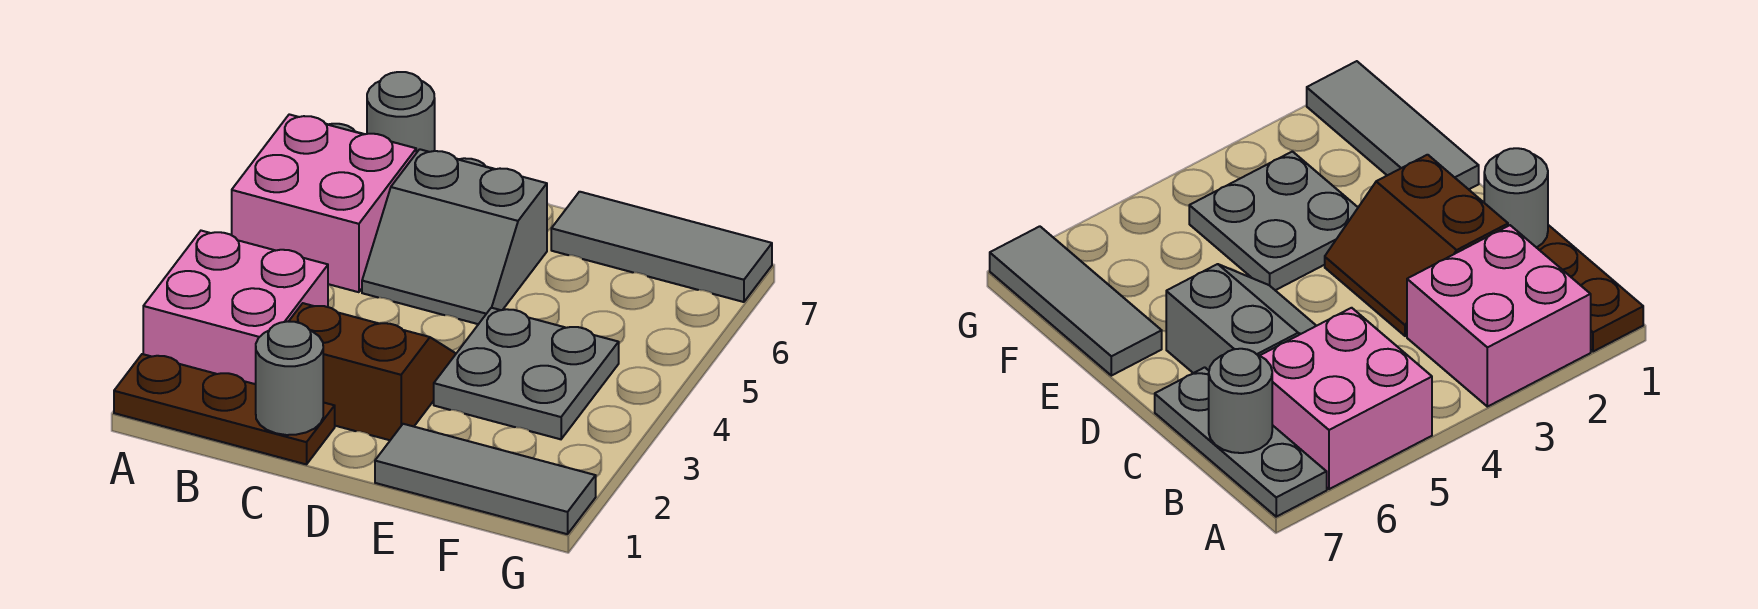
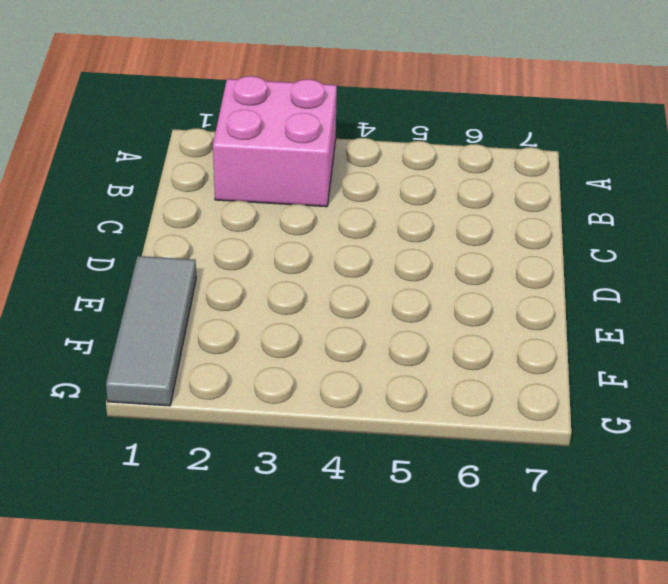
none -> brown plate A1:C1 level 1
none -> pink brick A5:B6 level 1

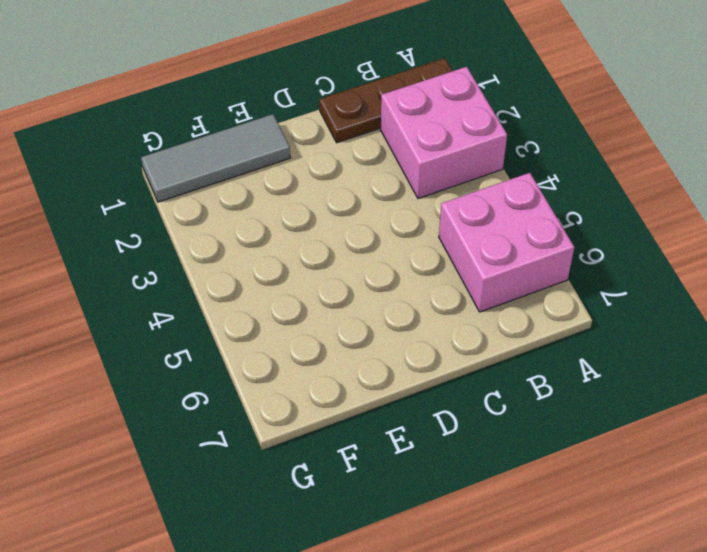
none -> grey plate A7:C7 level 1
none -> brown slope C2:D3 level 1 top 2

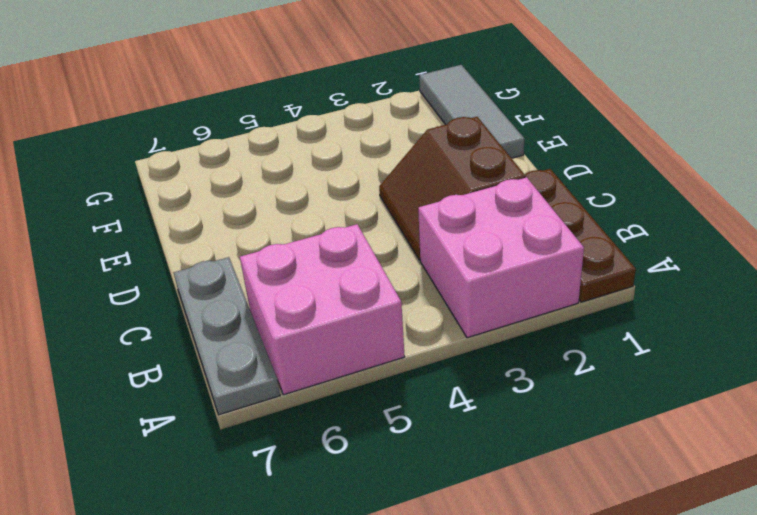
none -> grey slope C5:D6 level 1 top 6
none -> grey plate E3:F4 level 1

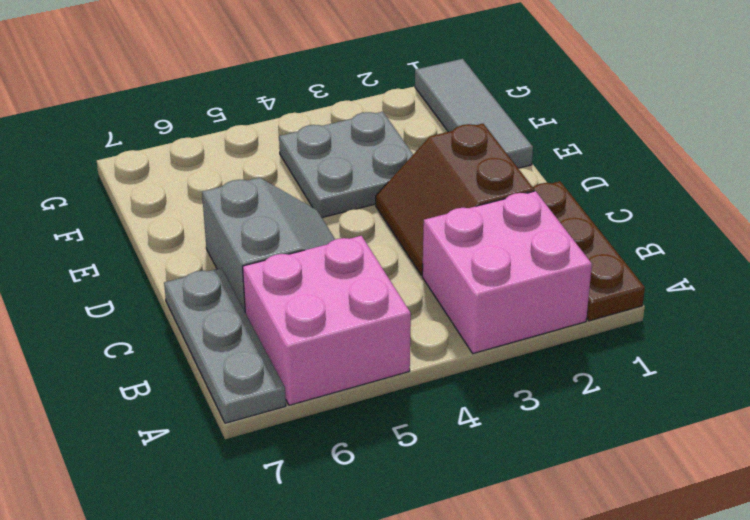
none -> grey tile E7:G7 level 1
none -> grey round brick B7 level 2

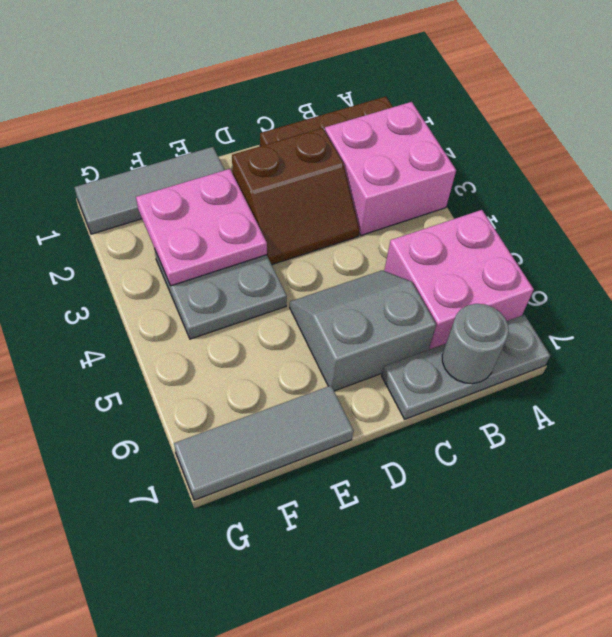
pink plate E2:F3 level 2 -> none
none -> grey round brick C1 level 2

